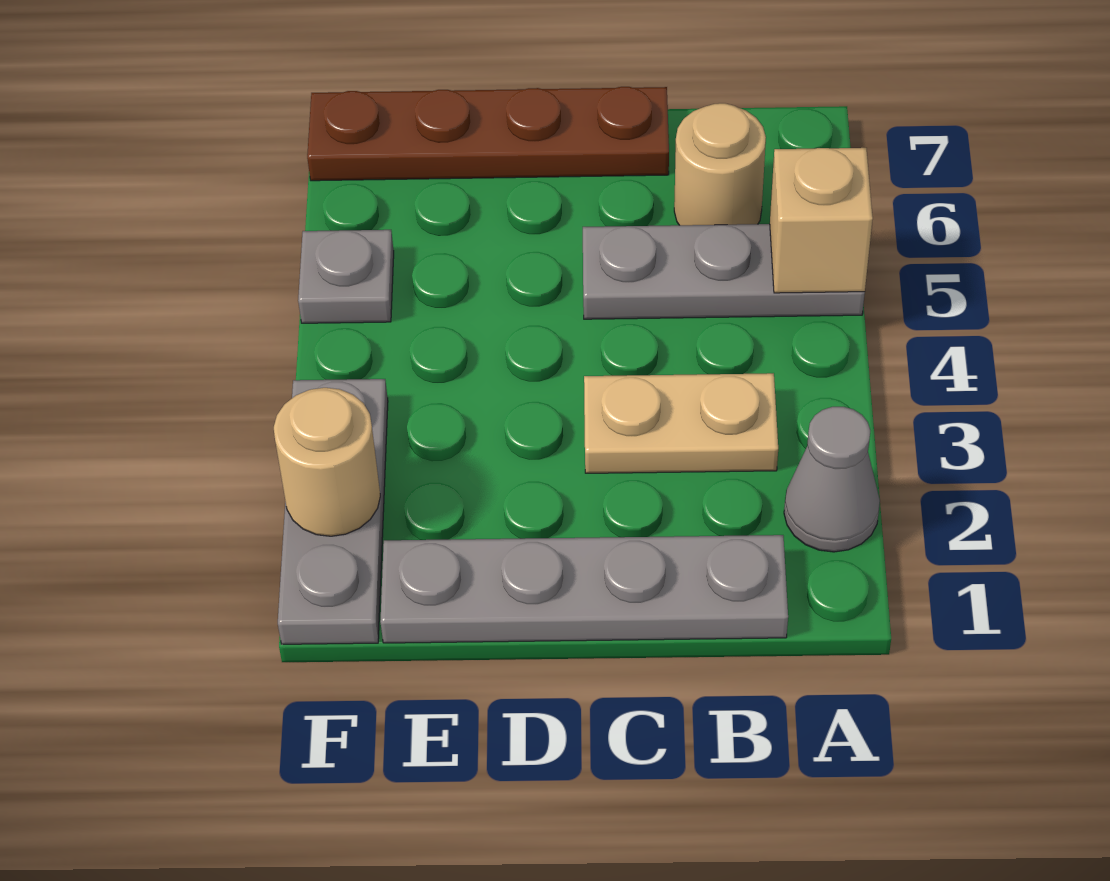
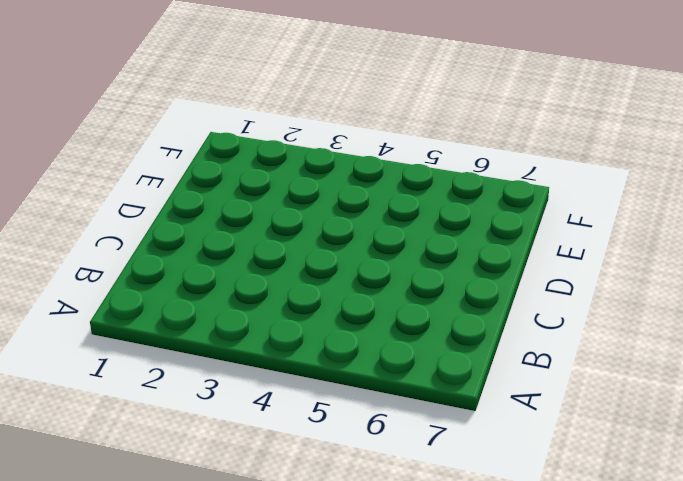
none -> grey cone A2 level 1
none -> grey plate A5:C5 level 1

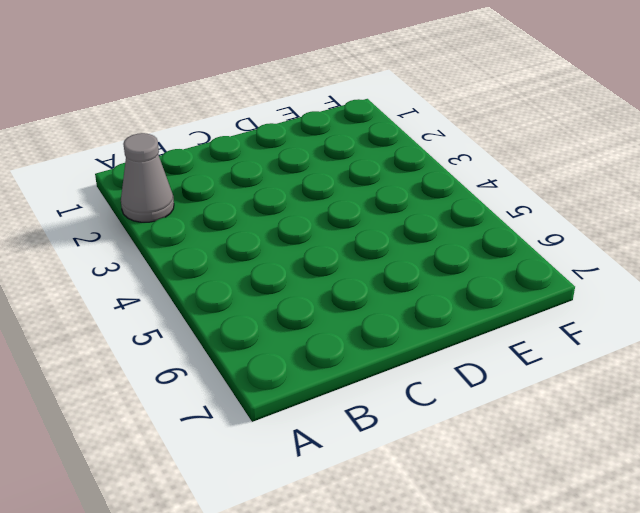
none -> grey plate A5:C5 level 1
none -> grey plate B1:E1 level 1

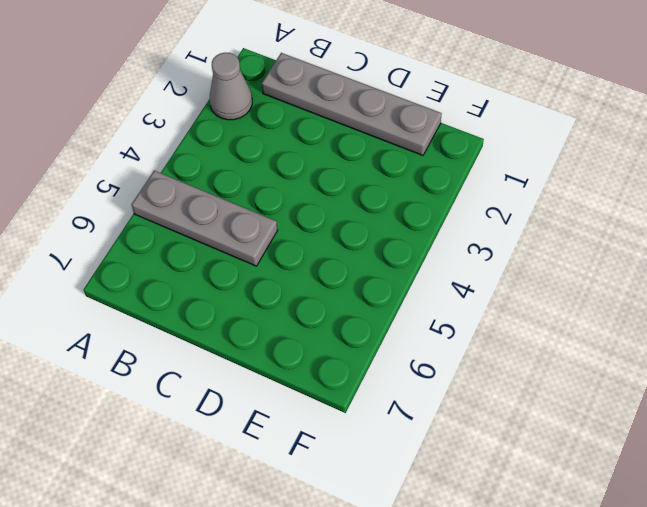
none -> tan plate B3:C3 level 1
none -> tan round brick B6 level 1

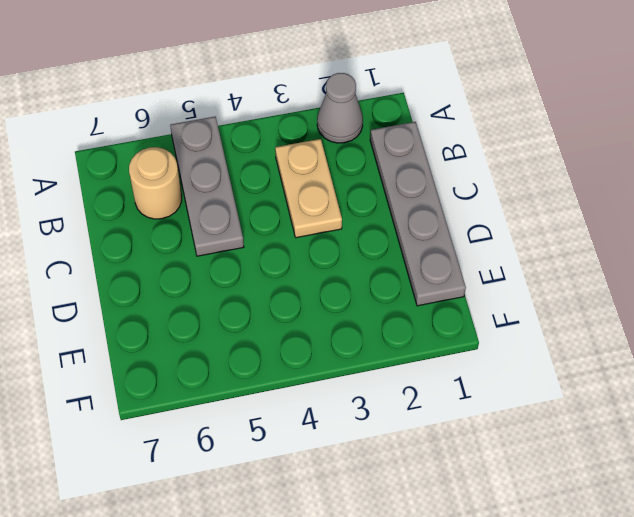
none -> brown plate C7:F7 level 1
none -> grey plate F1:F3 level 1

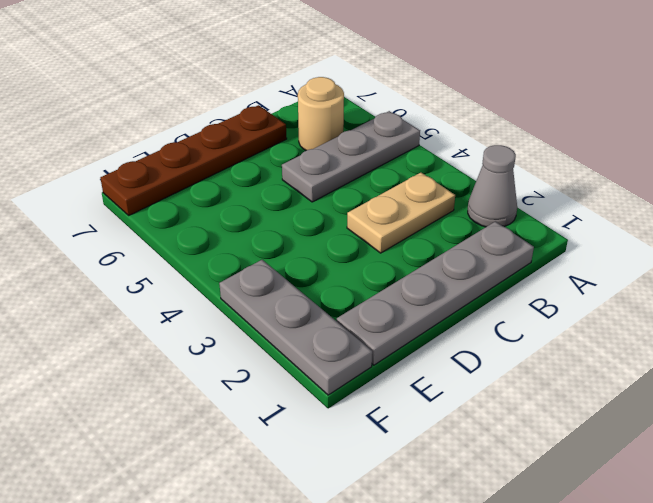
none -> grey plate F5 level 1
none -> tan brick A5 level 2

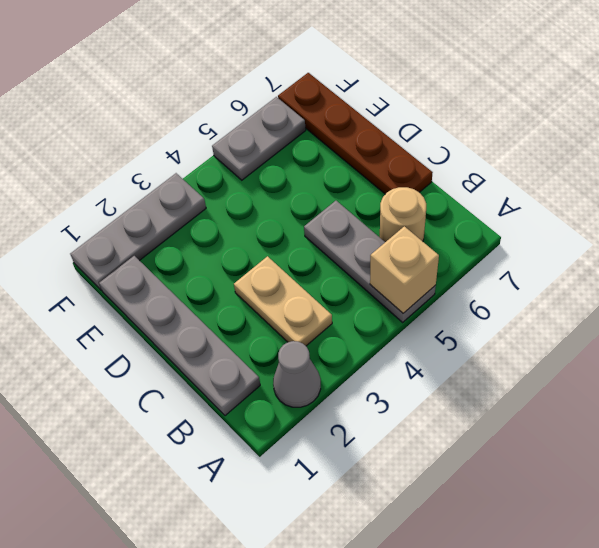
grey plate F5:F6 level 1 -> grey plate F5 level 1
none -> tan round brick F2 level 2

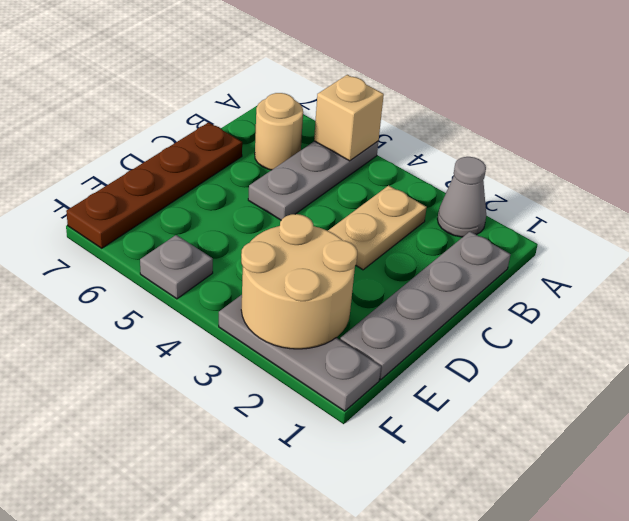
tan round brick E2:F3 level 2 -> tan round brick F2 level 2

